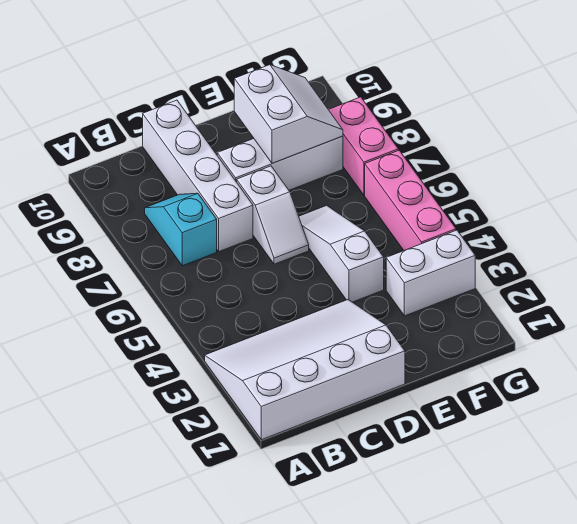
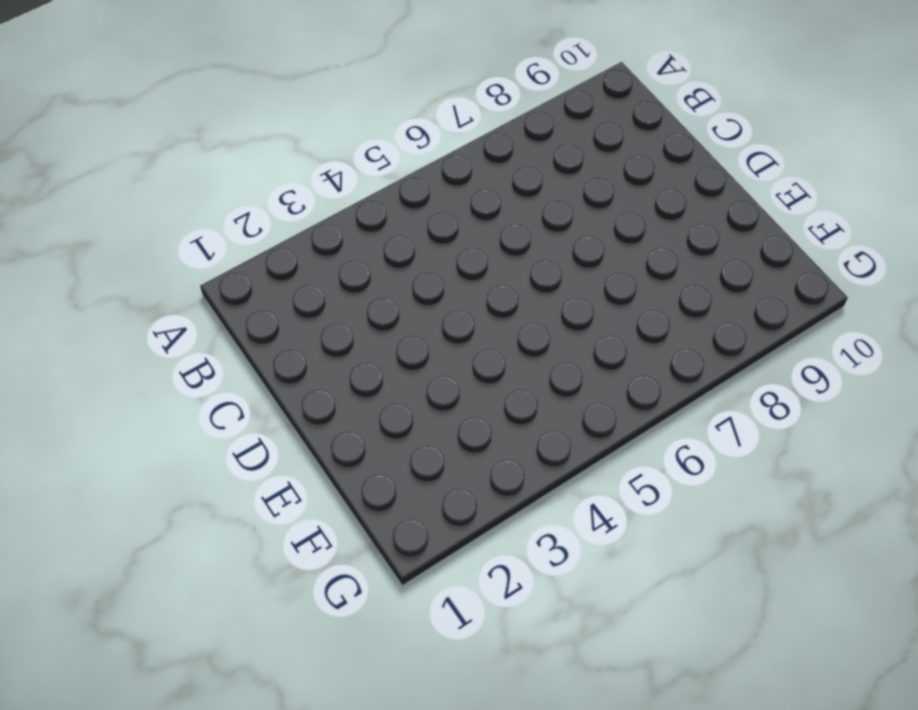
none -> white slope A1:D3 level 1 top 1
none -> cyan slope B7:B8 level 1 top 7

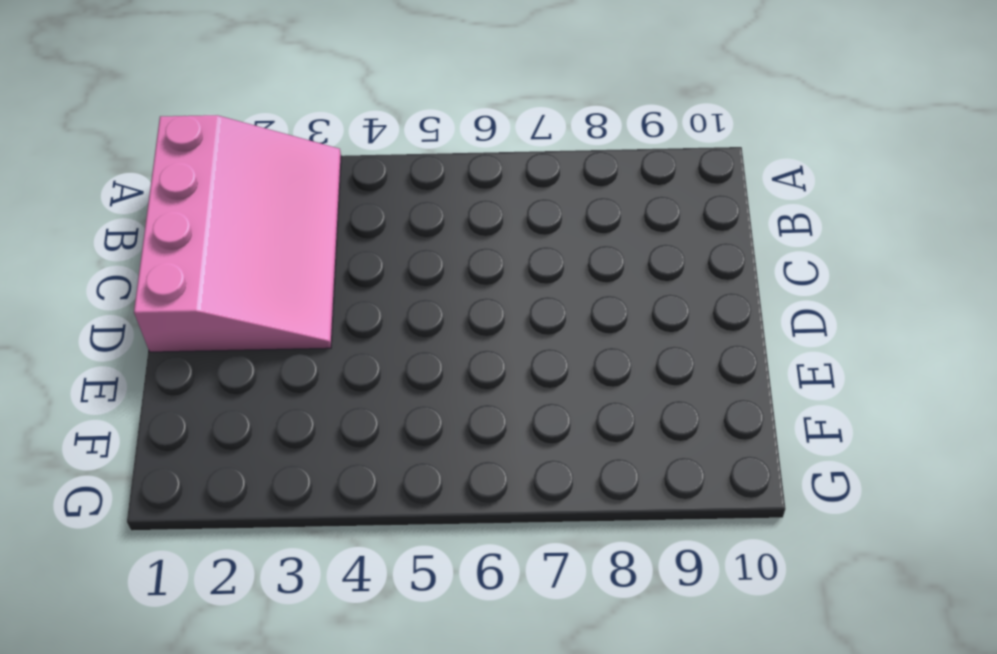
pink slope A1:D3 level 1 top 1 -> white slope A1:D3 level 1 top 1
none -> cyan slope B7:B8 level 1 top 7
none -> white brick C7:C10 level 1

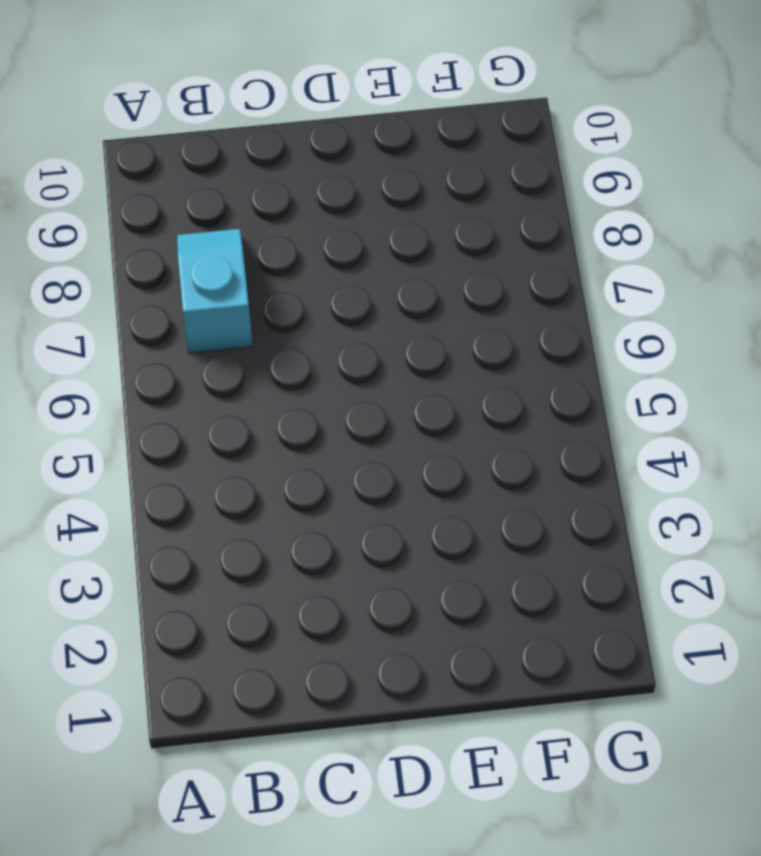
none -> white slope A1:D3 level 1 top 1
none -> white brick C7:C10 level 1

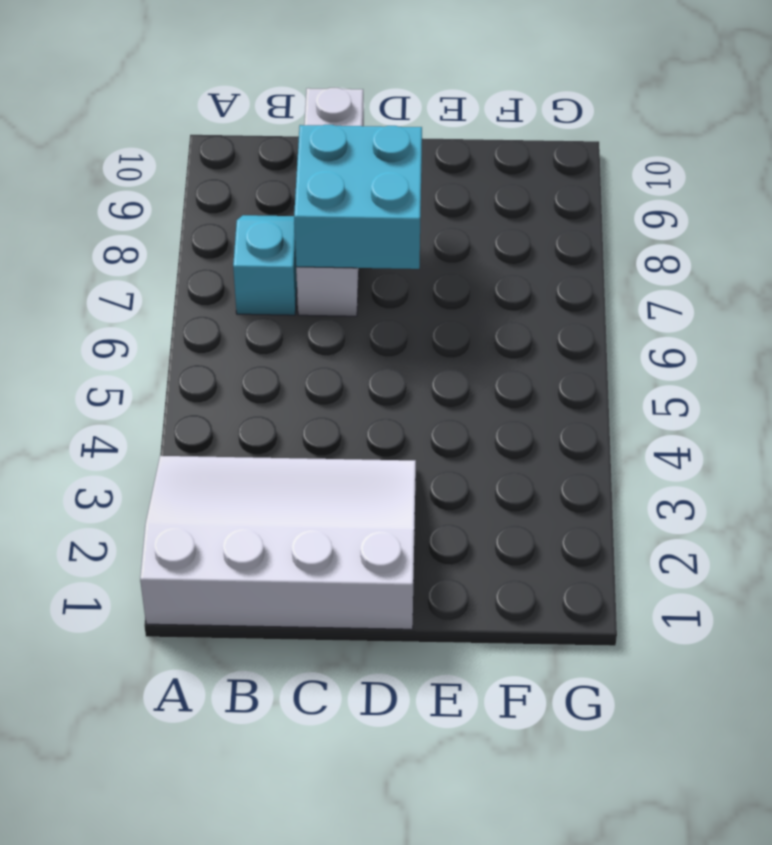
cyan brick C7:D8 level 2 -> none
none -> white slope D6:D7 level 1 top 7
none -> white brick D8:F8 level 1

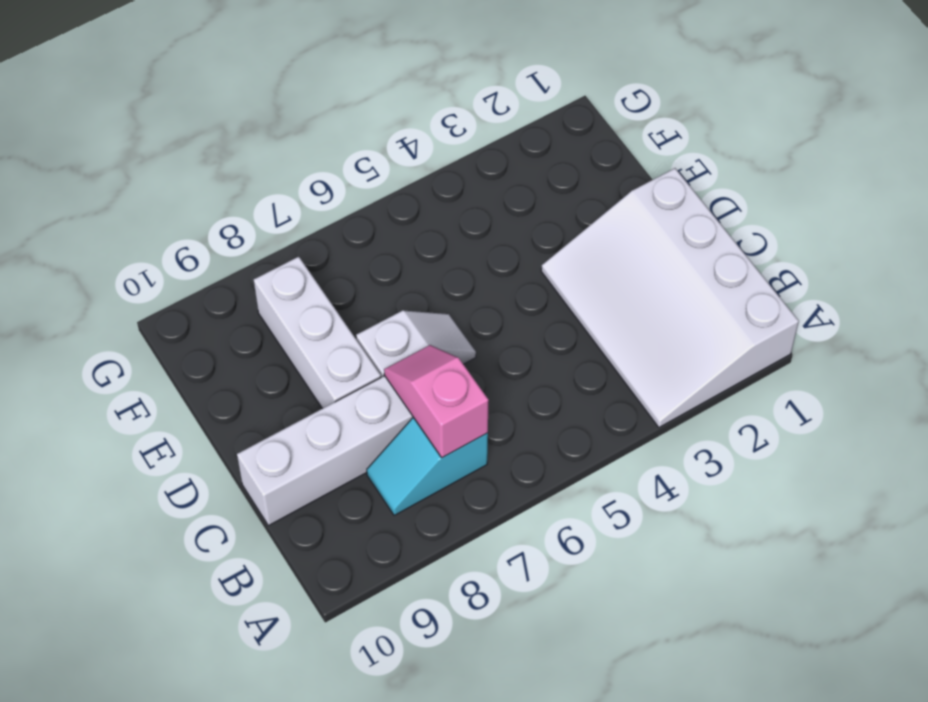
pink slope B7:C7 level 2 top B -> none
none -> white slope E4:E6 level 1 top 4
none -> white brick F3:G3 level 1

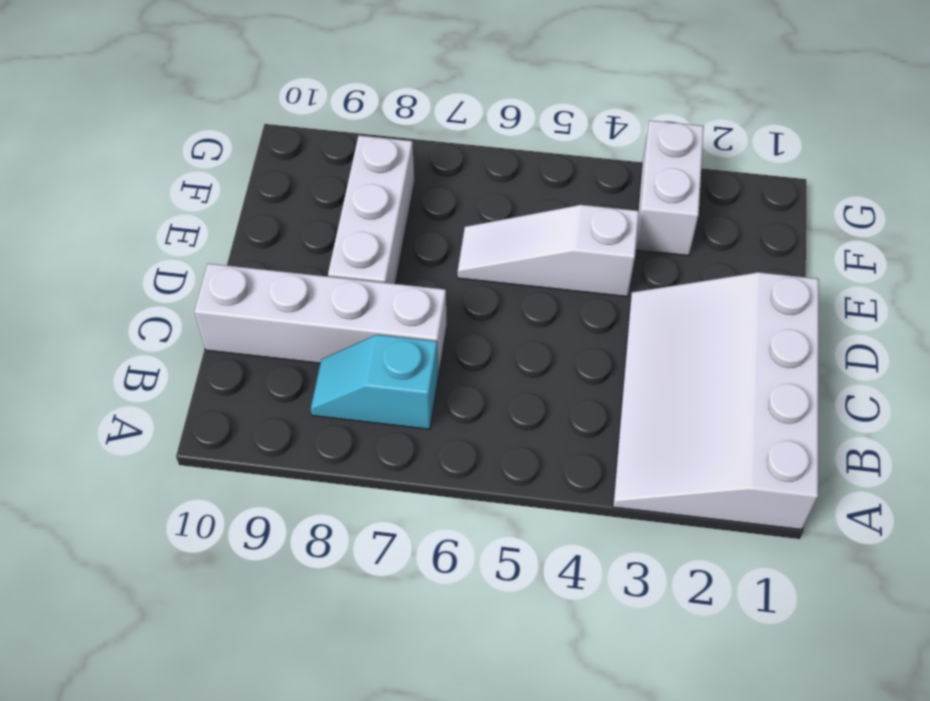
none -> white slope D6:D7 level 1 top 7
none -> pink brick G4:G6 level 1

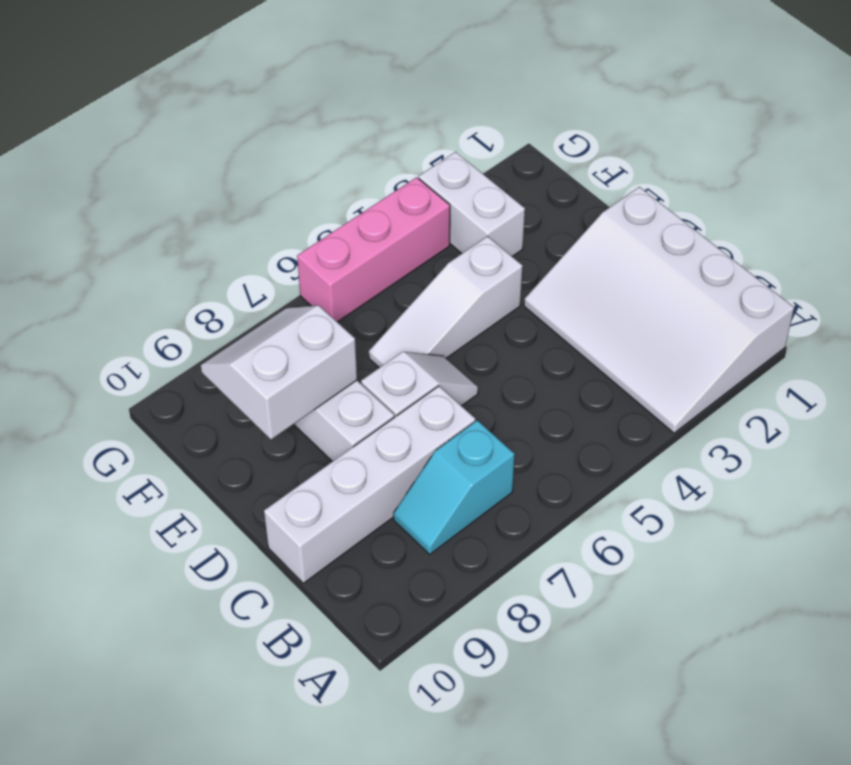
none -> pink brick G7:G8 level 1

